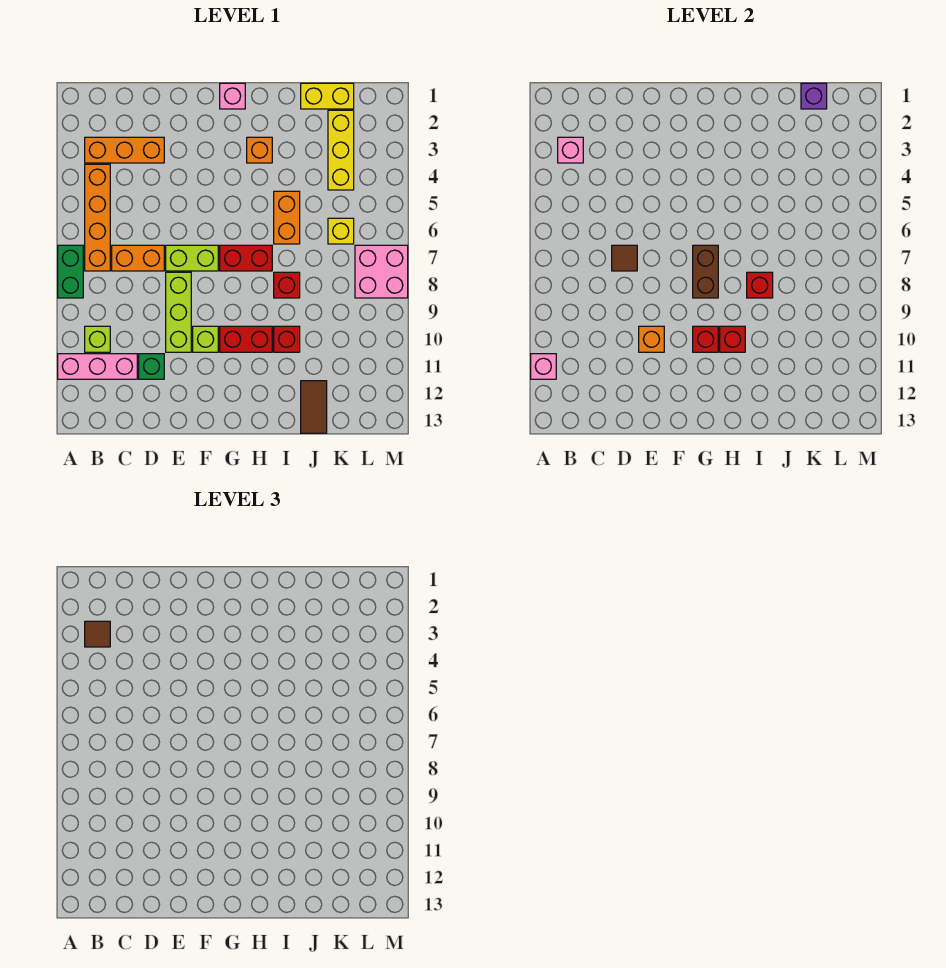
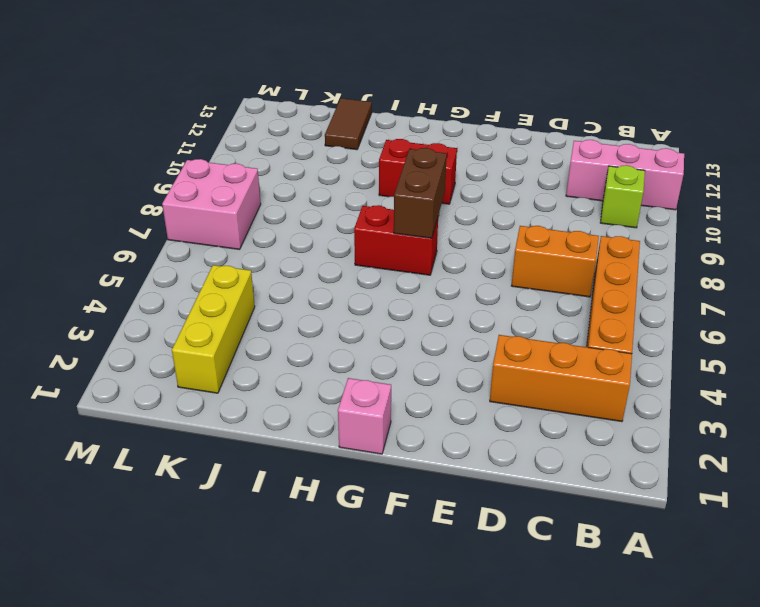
none -> green brick A7:A8 level 1
none -> green brick D11 level 1
none -> lime brick E7:F7 level 1
none -> lime brick E8:E10 level 1

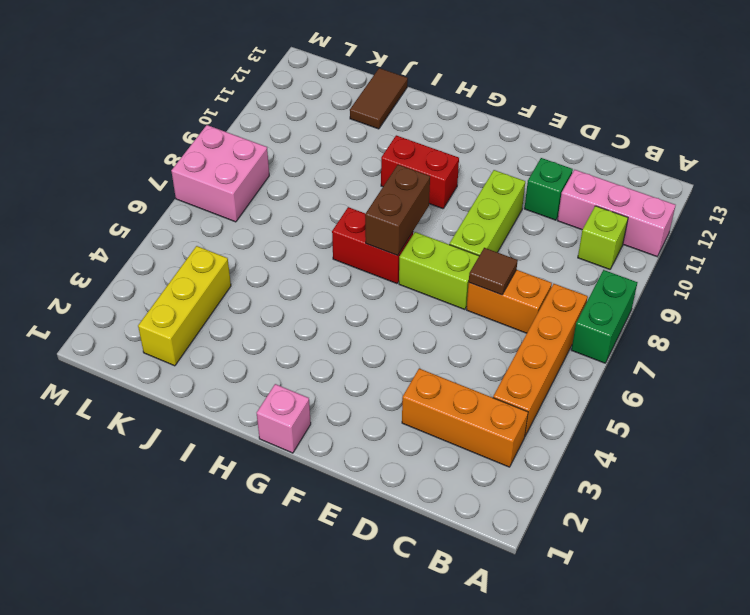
none -> lime brick F10 level 1
none -> orange brick H3 level 1
none -> orange brick I5:I6 level 1
none -> red brick I8 level 1

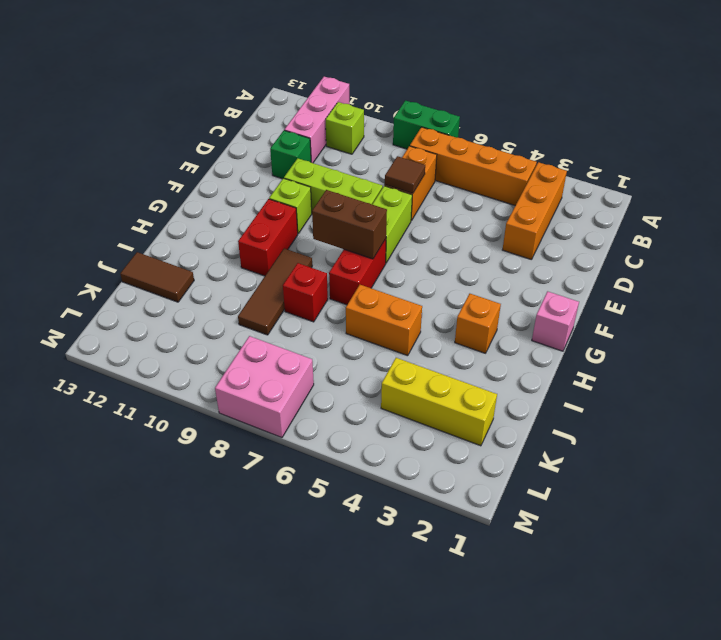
brown tile H9:J9 level 1 -> none
none -> red brick I10 level 1
none -> yellow brick J1:K1 level 1
none -> yellow brick K6 level 1
none -> pink brick A11 level 2

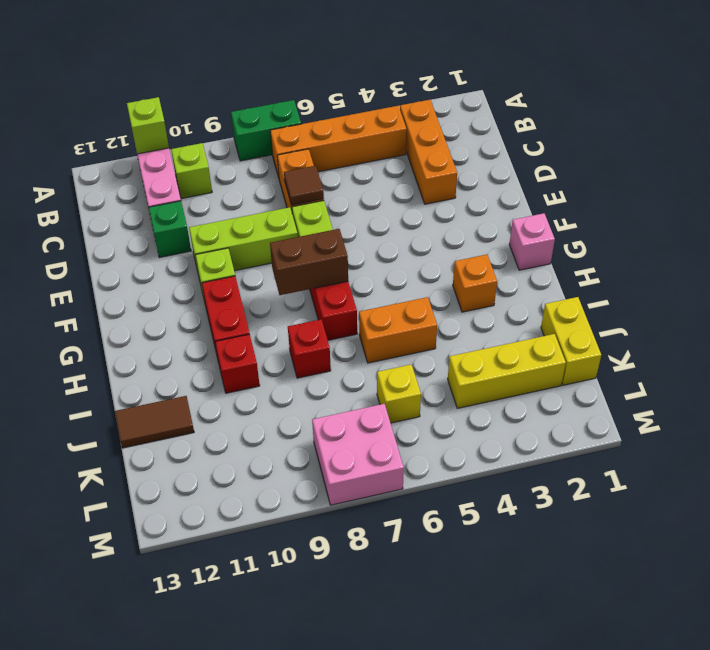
lime brick A11 level 2 -> pink brick A11 level 2
none -> pink brick B3 level 2
none -> orange brick E10 level 2
none -> red brick G10 level 2
none -> red brick H10 level 2

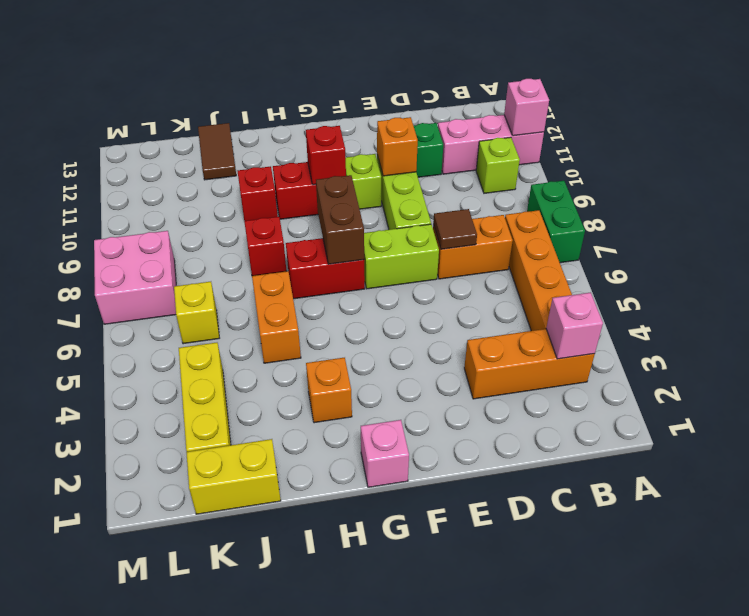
none -> red brick H10 level 2
none -> red brick I8 level 2
none -> purple brick K1 level 2
none -> brown tile B3 level 3

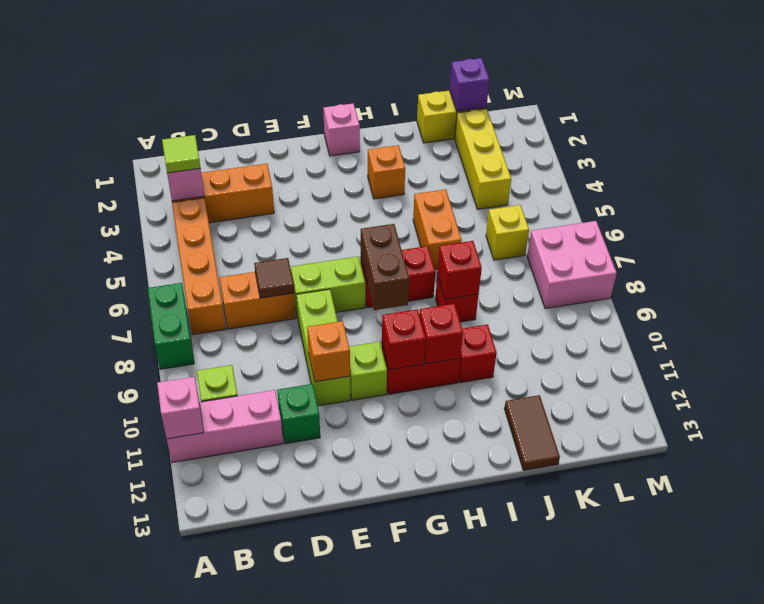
lime tile B3 level 3 -> brown tile B3 level 3

